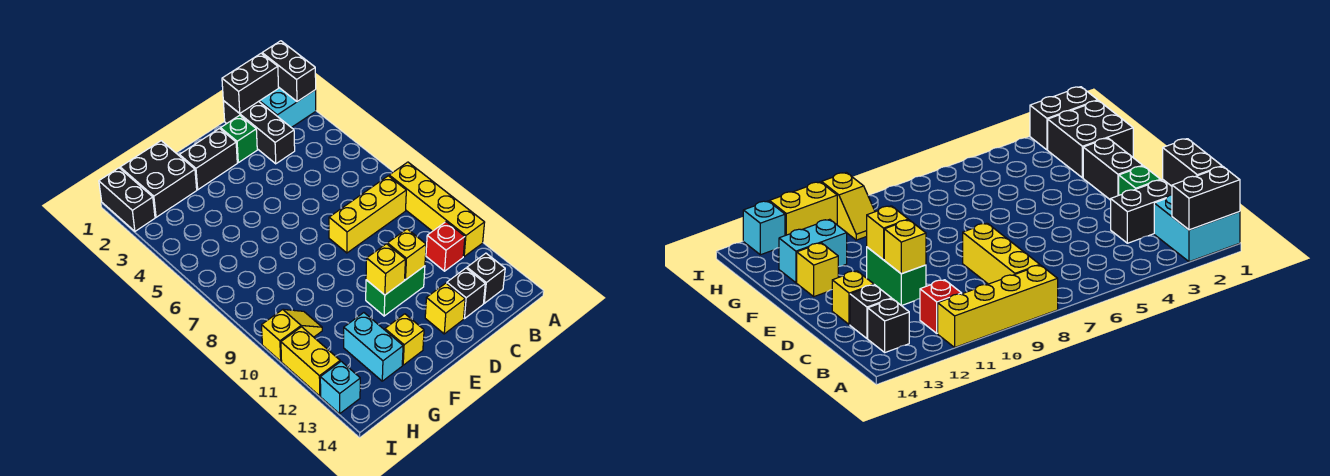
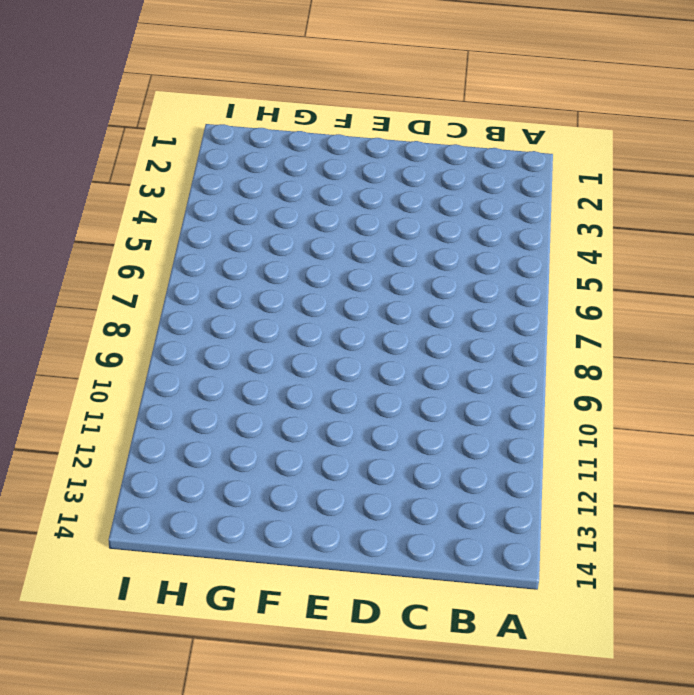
none -> cyan brick A1:B2 level 1
none -> yellow brick A8:A11 level 1
none -> yellow brick B8:D8 level 1

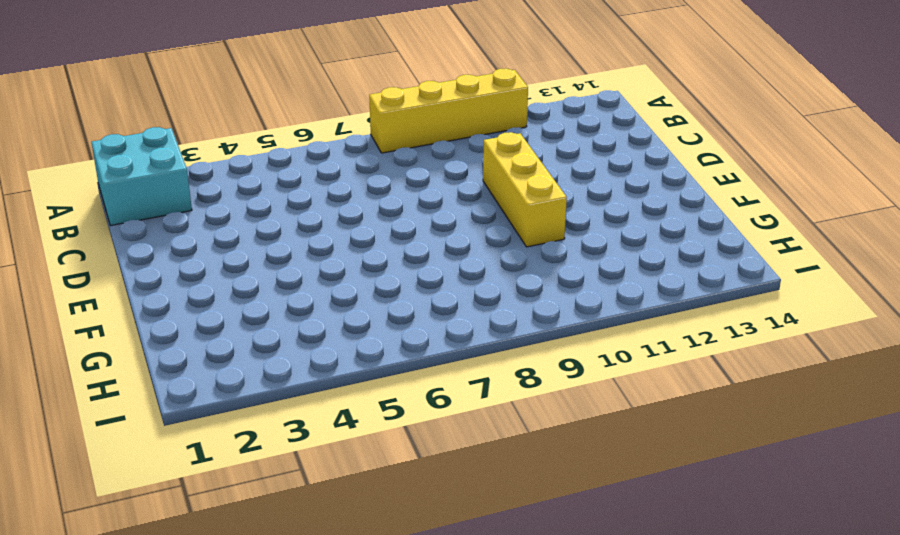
yellow brick D10:F10 level 1 -> yellow brick B8:D8 level 1
none -> red brick B11 level 1
none -> black brick B13 level 1
none -> black brick C1:C3 level 1

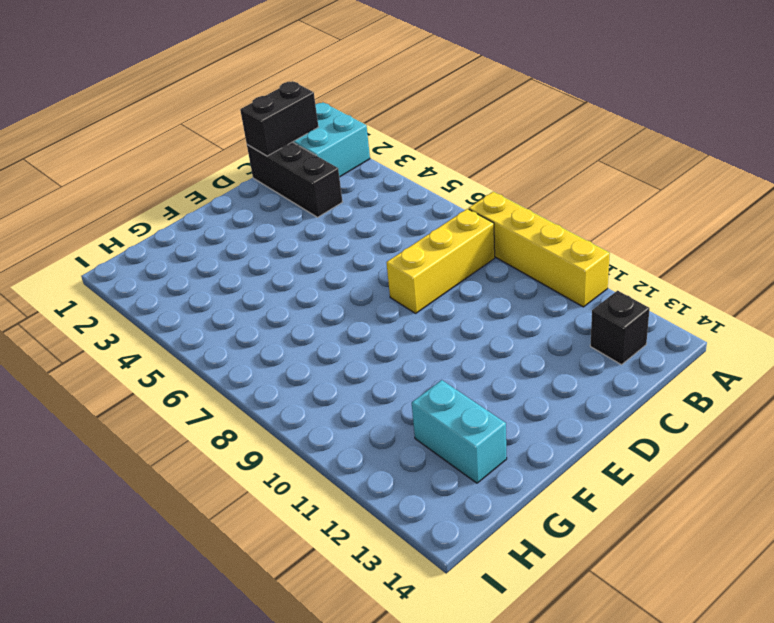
none -> red brick B11 level 1
none -> black brick C13 level 1
none -> green brick D2 level 1

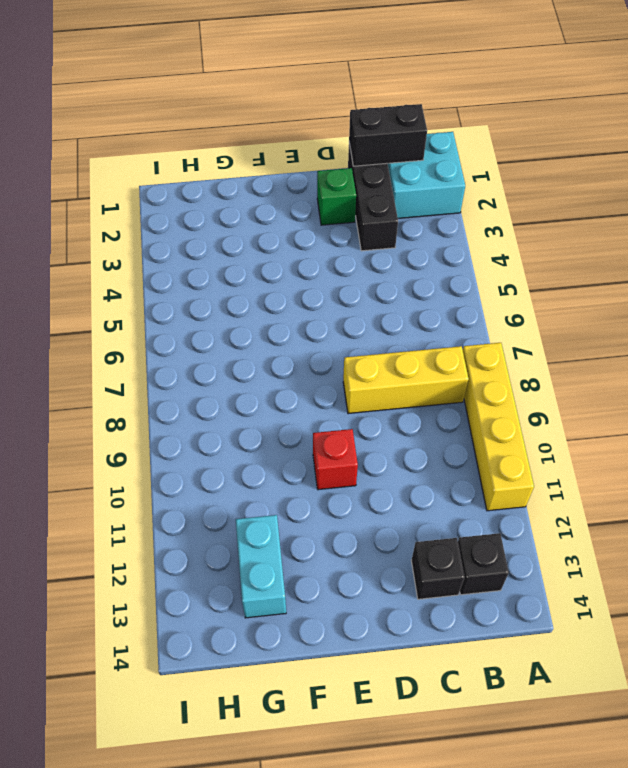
red brick E10 level 1 -> red brick B11 level 1
none -> green brick D11:E11 level 1
none -> yellow brick D13 level 1
none -> black brick E2:F2 level 1

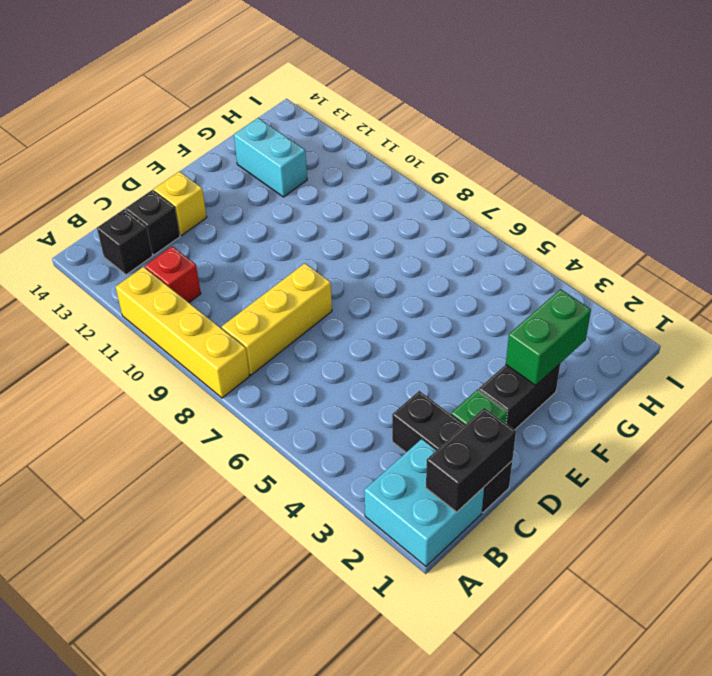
green brick F2:G2 level 2 -> green brick D11:E11 level 1
none -> yellow brick F13 level 1
none -> black brick G1:H2 level 1
none -> yellow slope H10:I10 level 1 top I

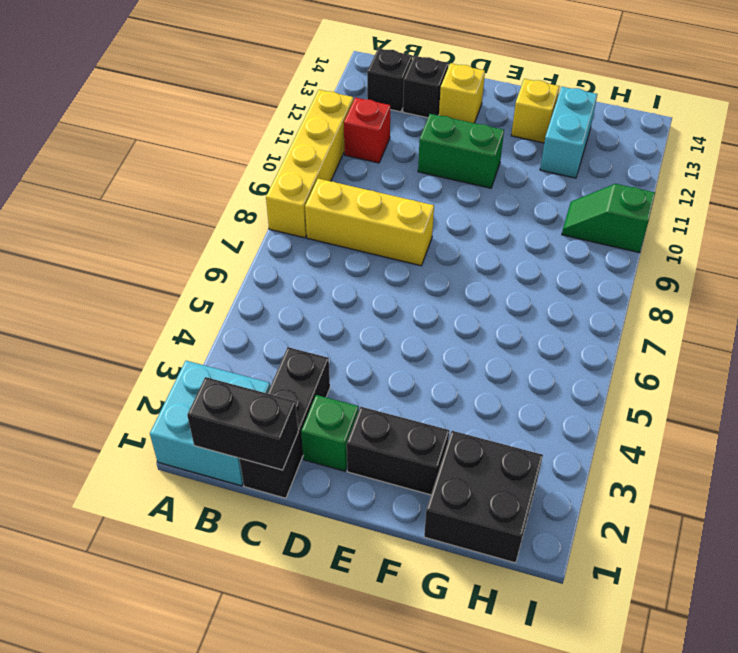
green slope H10:I10 level 1 top I -> yellow slope H10:I10 level 1 top I
none -> black brick I1:I2 level 1
none -> yellow brick I11:I12 level 1
none -> cyan brick I13 level 1

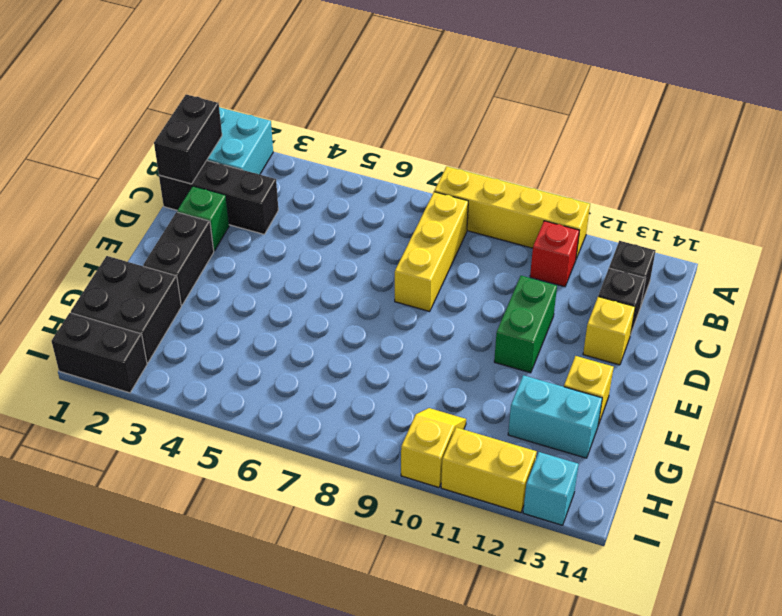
none -> black brick A1:A2 level 2
none -> yellow brick D11 level 2
none -> yellow brick E11 level 2

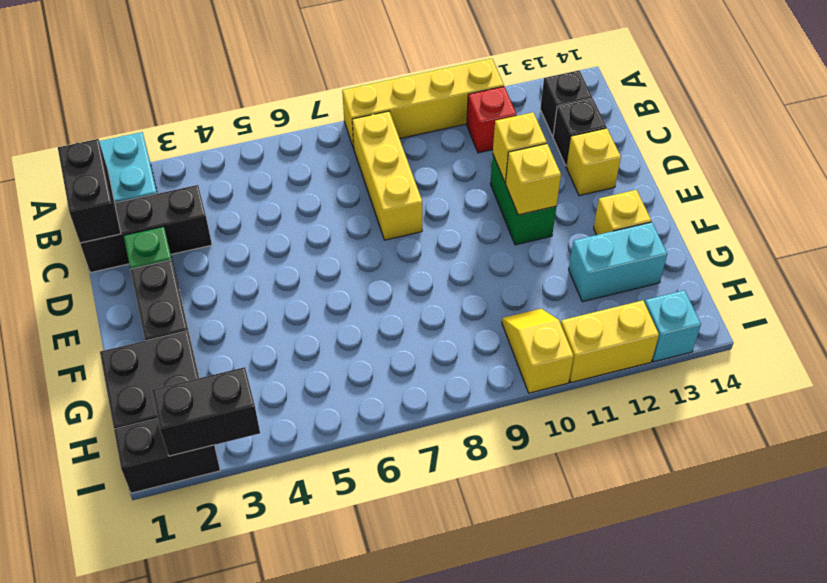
black brick I2:I3 level 2 -> black brick A1:A2 level 2

